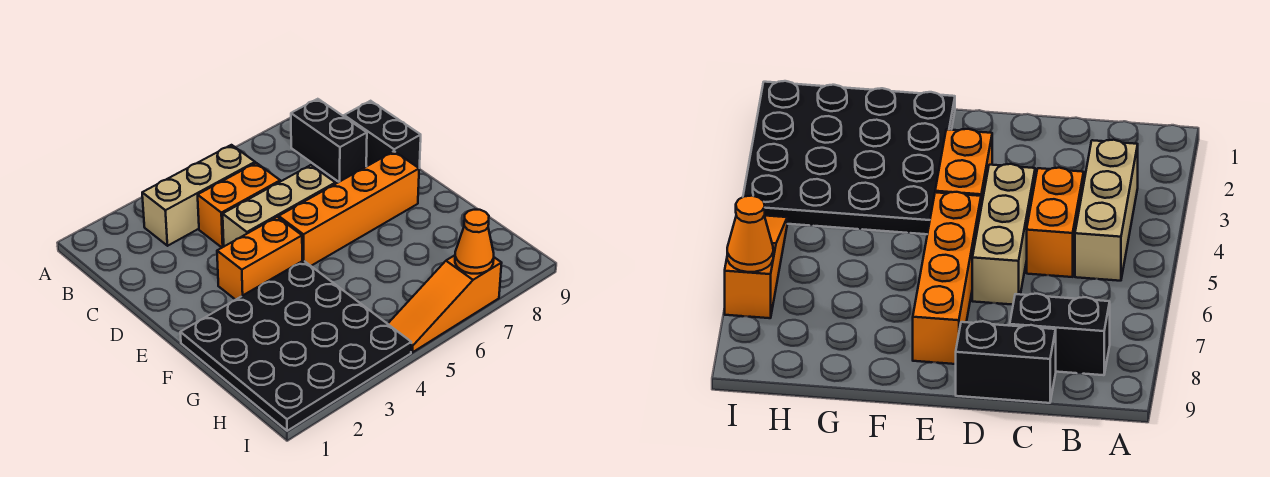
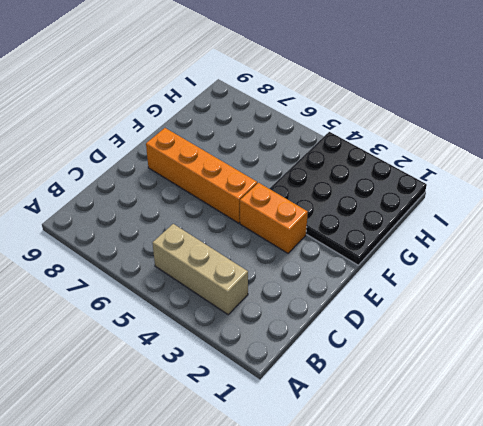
none -> black brick B8:C8 level 1
none -> orange brick C4:C5 level 1

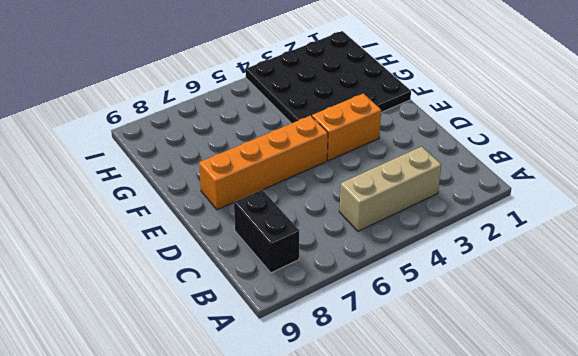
none -> orange brick C4:C5 level 1
none -> black brick C9:D9 level 1

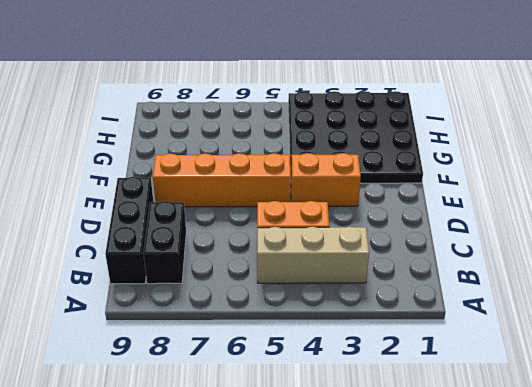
black brick B9:D9 level 1 -> black brick C9:D9 level 1
none -> tan brick D4:D6 level 1
none -> orange slope I5:I7 level 1 top 7

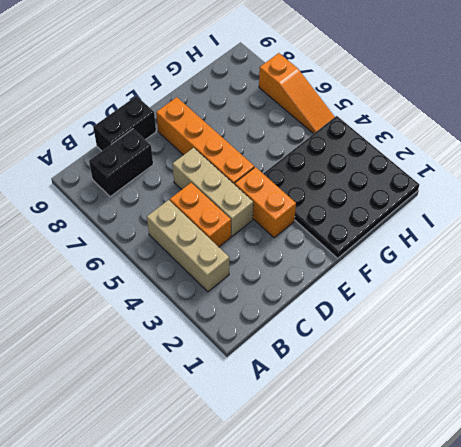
none -> orange cone I7 level 2

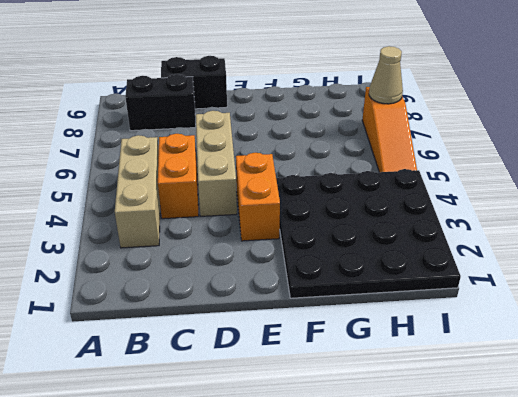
tan cone I7 level 2 -> orange cone I7 level 2
none -> orange brick E5:E8 level 1

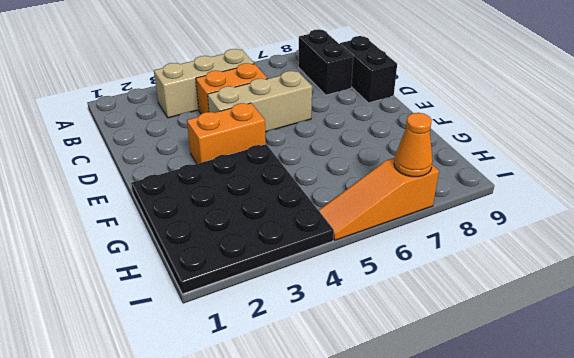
none -> orange brick E5:E8 level 1

